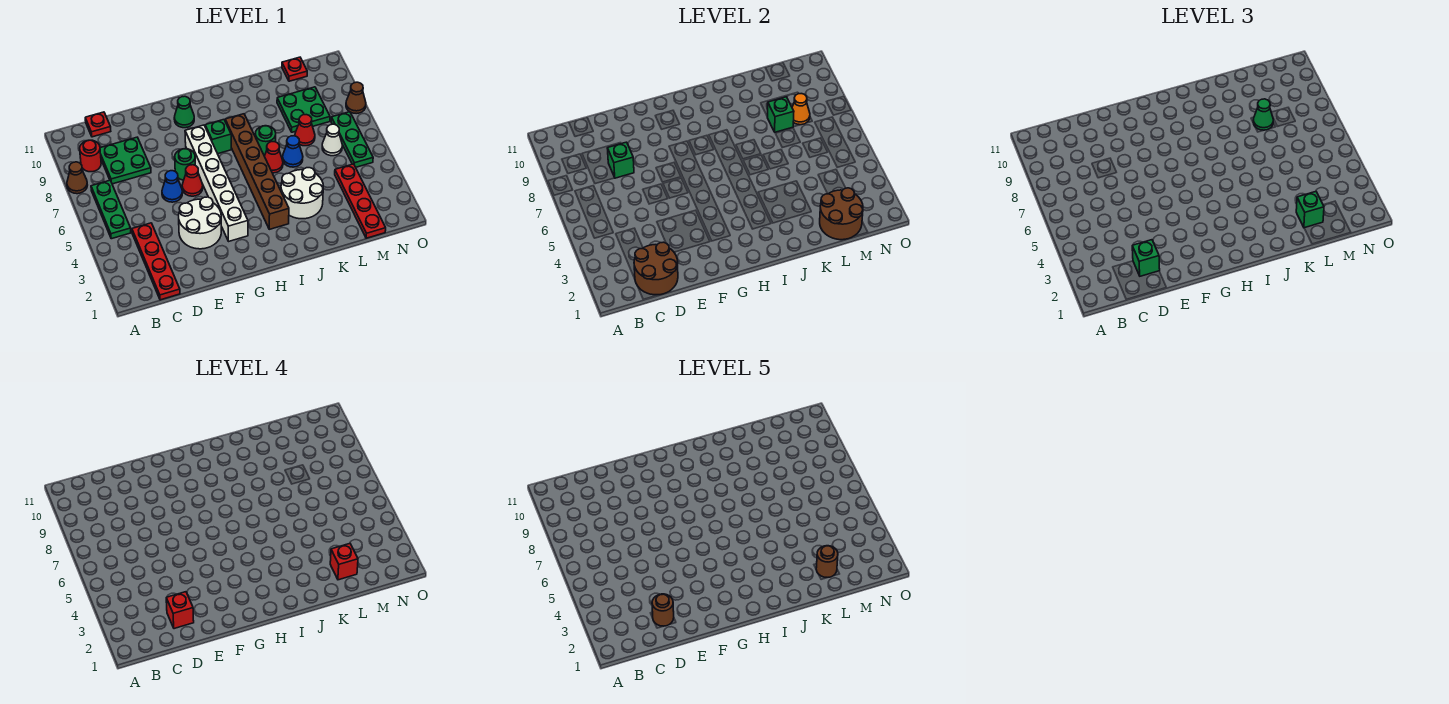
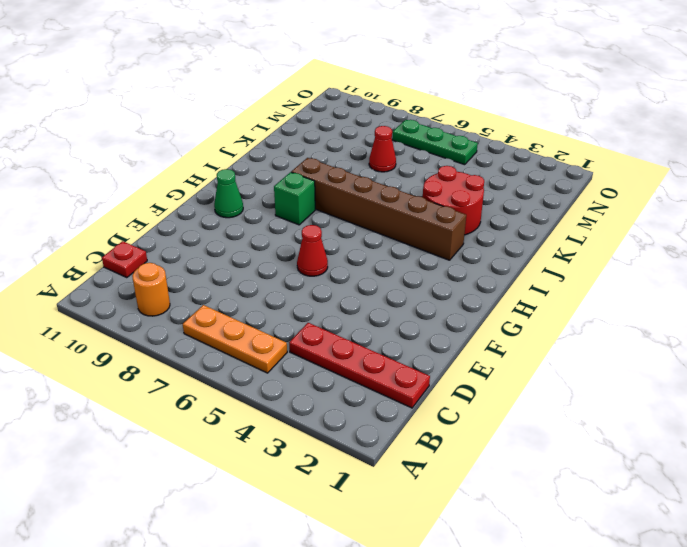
orange plate B5:B7 level 1 -> green plate B5:B7 level 1
orange round brick B9 level 1 -> red round brick B9 level 1
red round brick J3:K4 level 1 -> white round brick J3:K4 level 1
none -> brown cone A8 level 1
none -> green plate C8:D9 level 1
none -> white round brick E3:F4 level 1
none -> blue cone E6 level 1

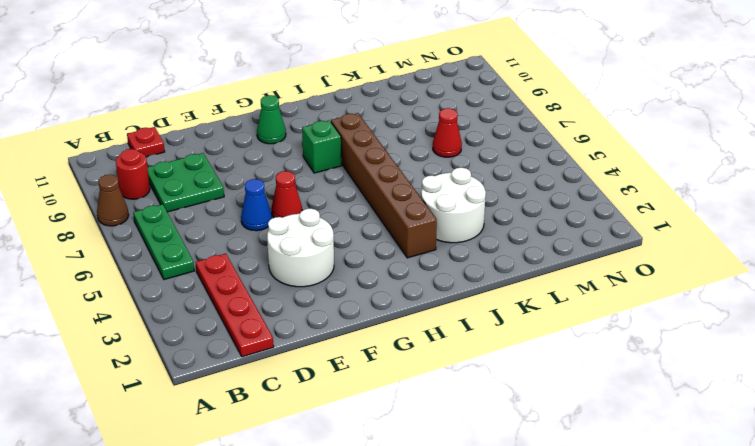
none -> green round brick F7 level 1
none -> white brick G3:G8 level 1
none -> red cone J6 level 1
none -> green round brick J7 level 1

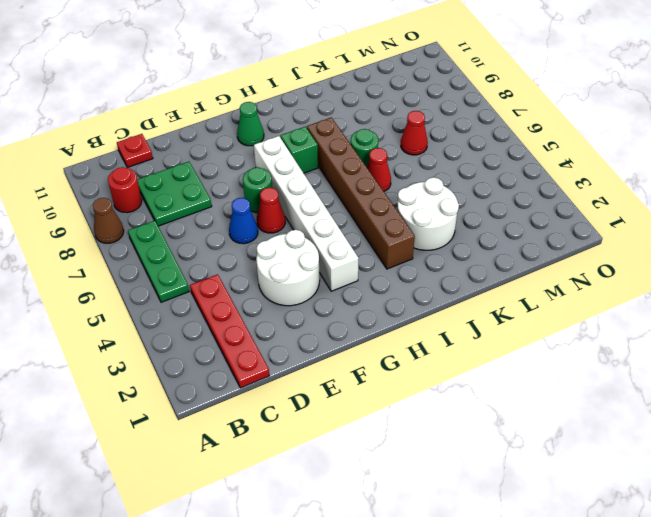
none -> blue cone K6 level 1
none -> green plate L8:M9 level 1
none -> red plate M1:M4 level 1
none -> white cone M6 level 1

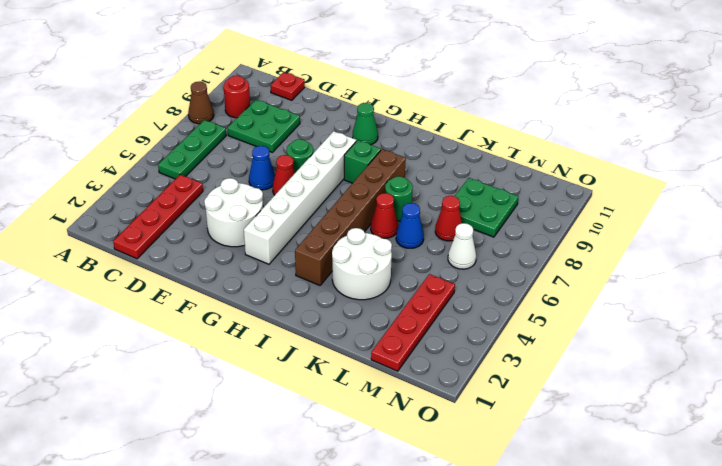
none -> red plate M11 level 1
none -> green plate N5:N7 level 1
none -> brown cone O8 level 1
none -> brown round brick C1:D2 level 2

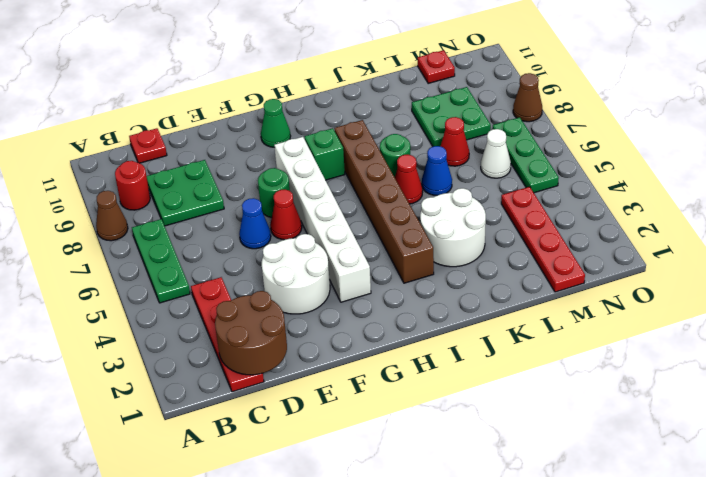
none -> green brick D8 level 2
none -> brown round brick L1:M2 level 2
none -> green brick L8 level 2
none -> orange cone M8 level 2

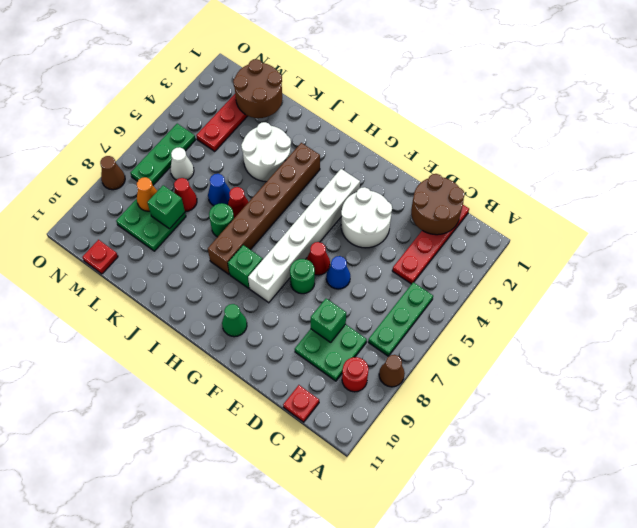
none -> green brick D2 level 3
none -> green brick L2 level 3
none -> green cone L8 level 3
none -> red brick D2 level 4

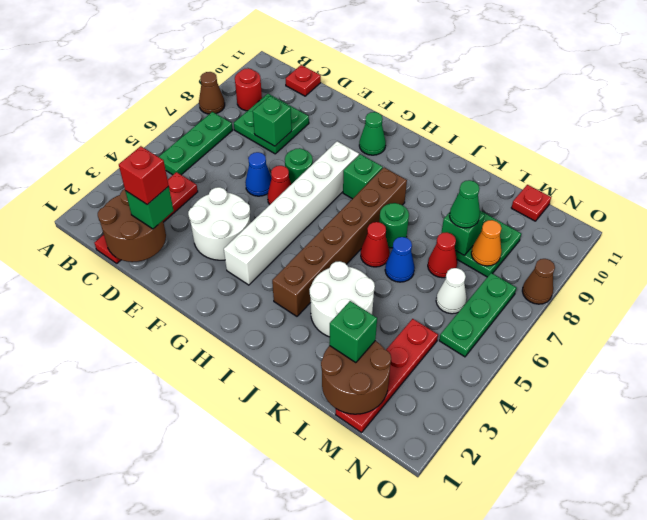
none -> red brick L2 level 4
none -> brown round brick D2 level 5
none -> brown round brick L2 level 5

